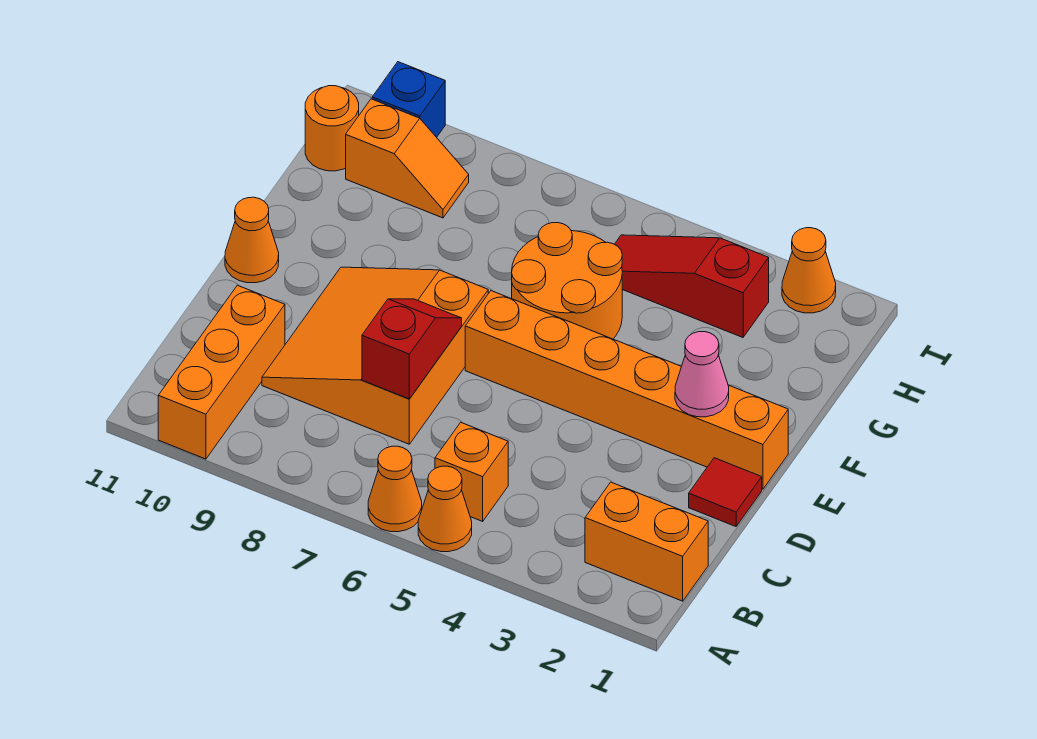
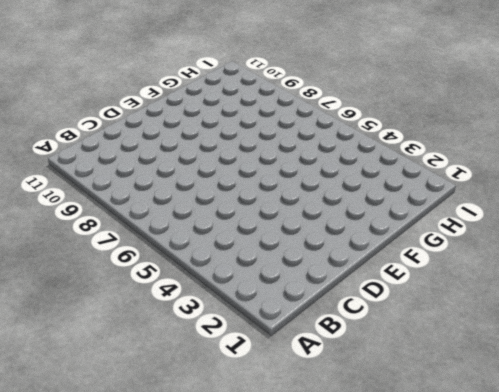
none -> orange cone A5 level 1
none -> orange cone A6 level 1
none -> orange brick A10:C10 level 1

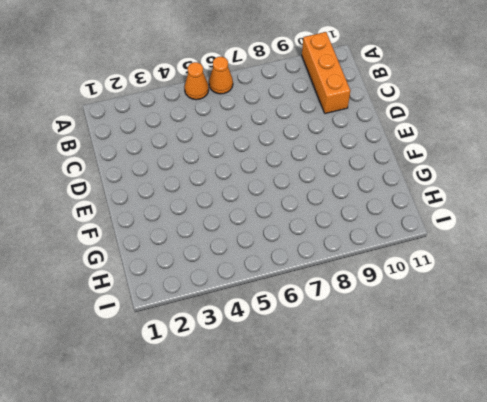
none -> orange brick B1:B2 level 1
none -> orange brick B5 level 1
none -> orange slope C7:E9 level 1 top 7

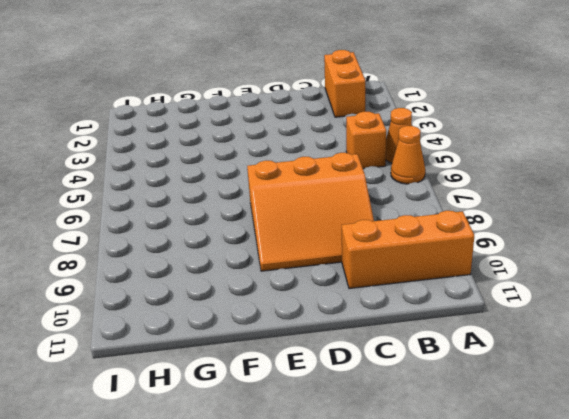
none -> red tile D1 level 1
none -> orange brick E1:E6 level 1
none -> orange cone E11 level 1

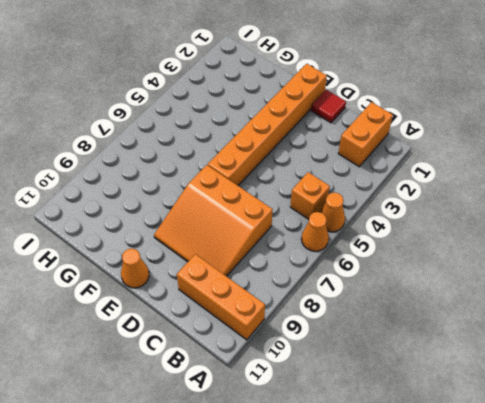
none -> orange round brick F5:G6 level 1
none -> red slope H3:H5 level 1 top 3
none -> orange slope H9:H10 level 1 top 10

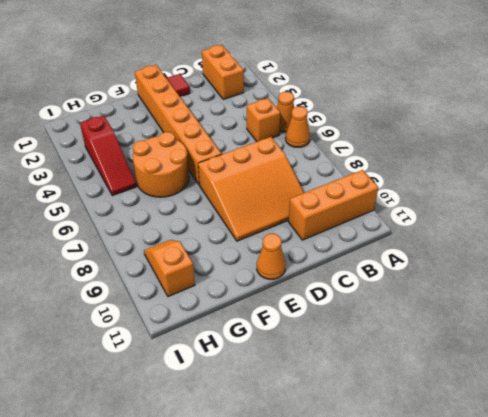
none -> orange round brick H11 level 1
none -> orange cone I2 level 1
none -> blue brick I10 level 1

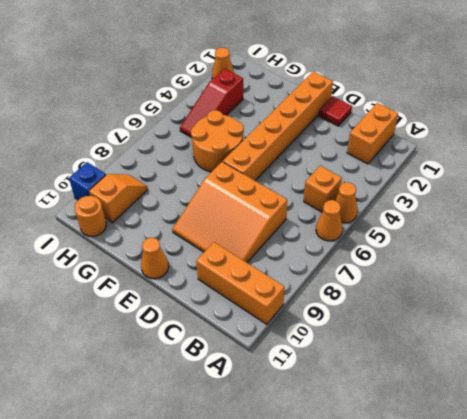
none -> red slope C7:D7 level 2 top C
none -> pink cone E2 level 2

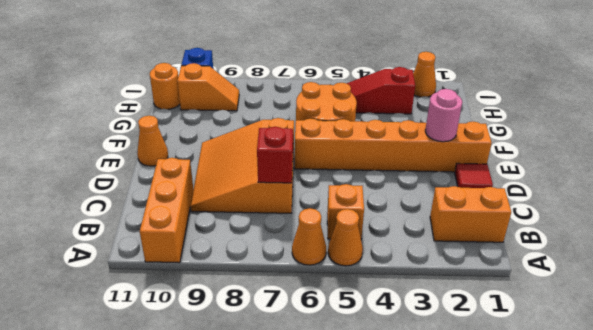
pink round brick E2 level 2 -> pink cone E2 level 2

